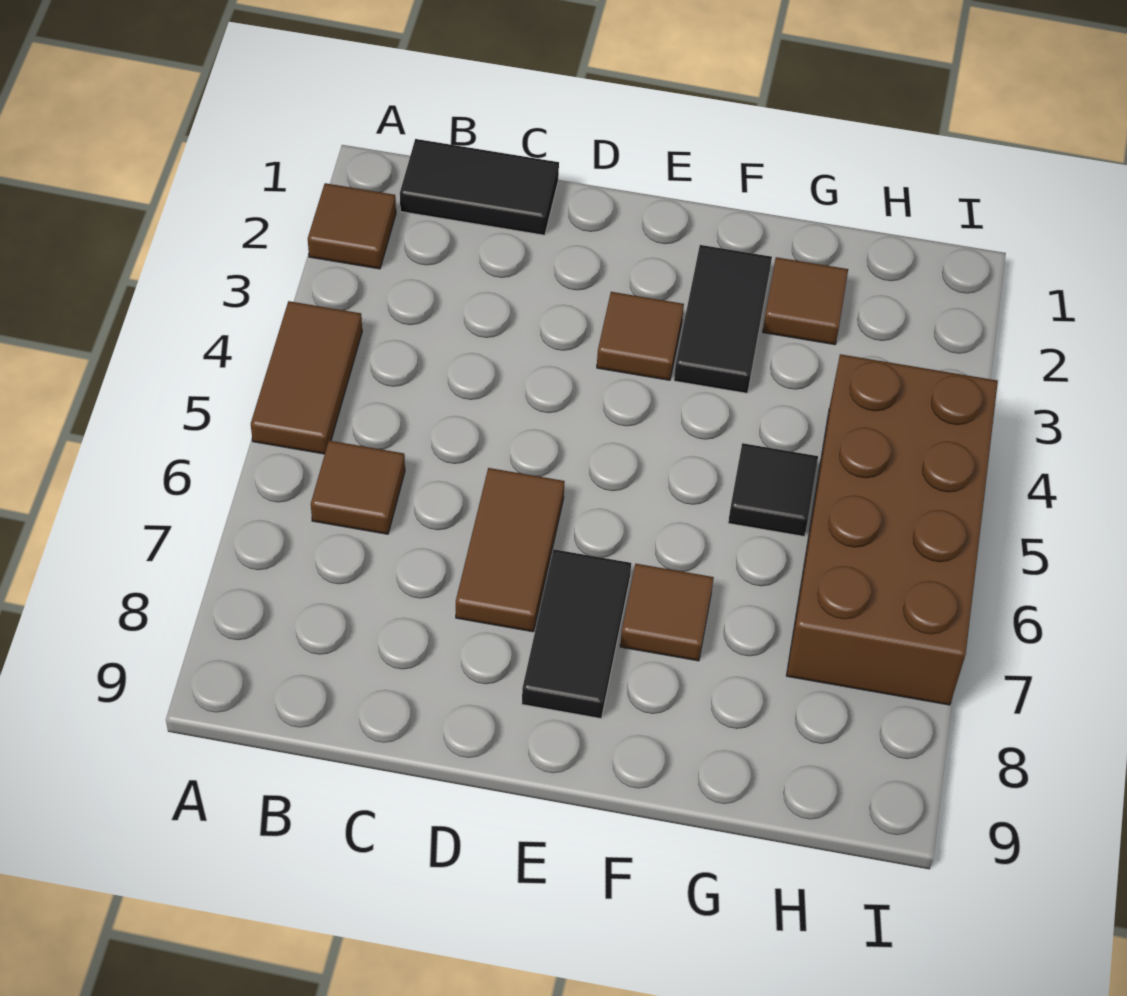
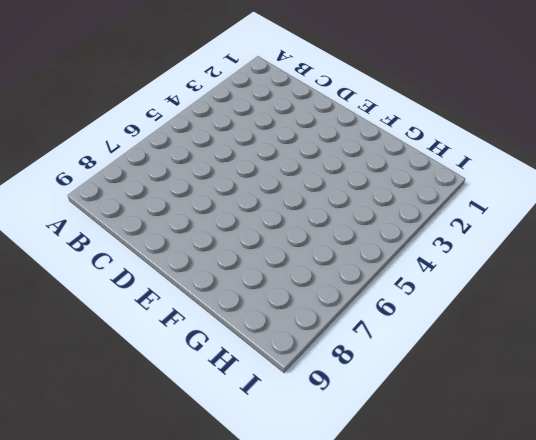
none -> brown tile A2 level 1
none -> brown tile A4:A5 level 1
none -> black tile B1:C1 level 1

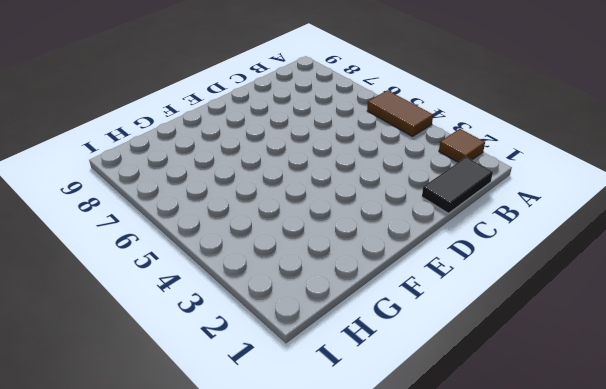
none -> brown tile B6 level 1
none -> brown tile D6:D7 level 1
none -> brown tile E3 level 1

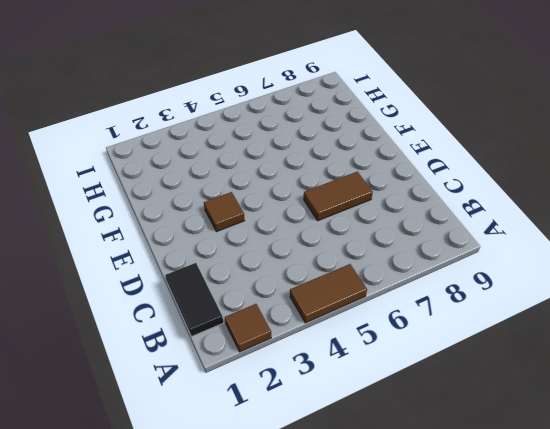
none -> brown tile B6 level 1
none -> black tile E7:E8 level 1
none -> black tile F2:F3 level 1

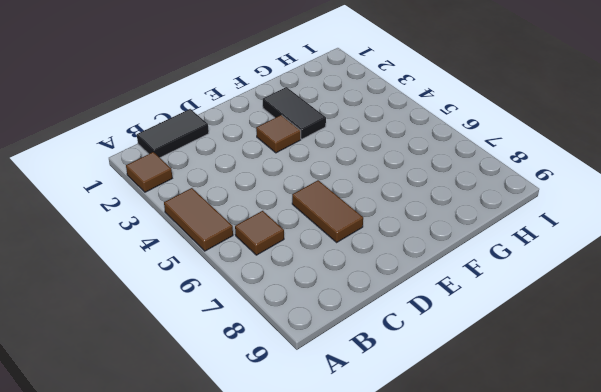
none -> black tile E7:E8 level 1
none -> brown tile F7 level 1
none -> brown tile G2 level 1

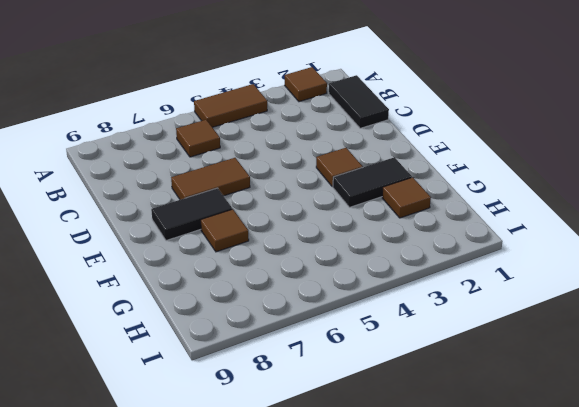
none -> black tile G5 level 1
none -> brown brick H4:I7 level 1

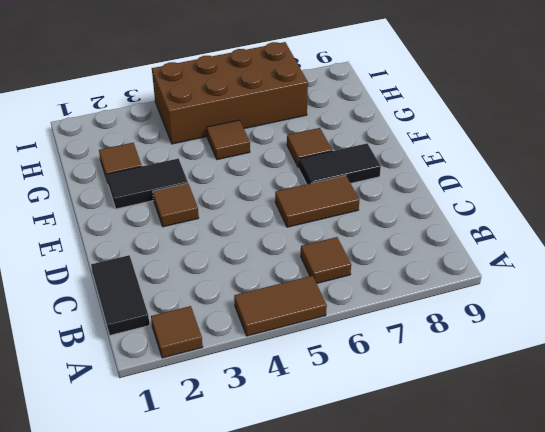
brown tile G5 level 1 -> black tile G5 level 1

